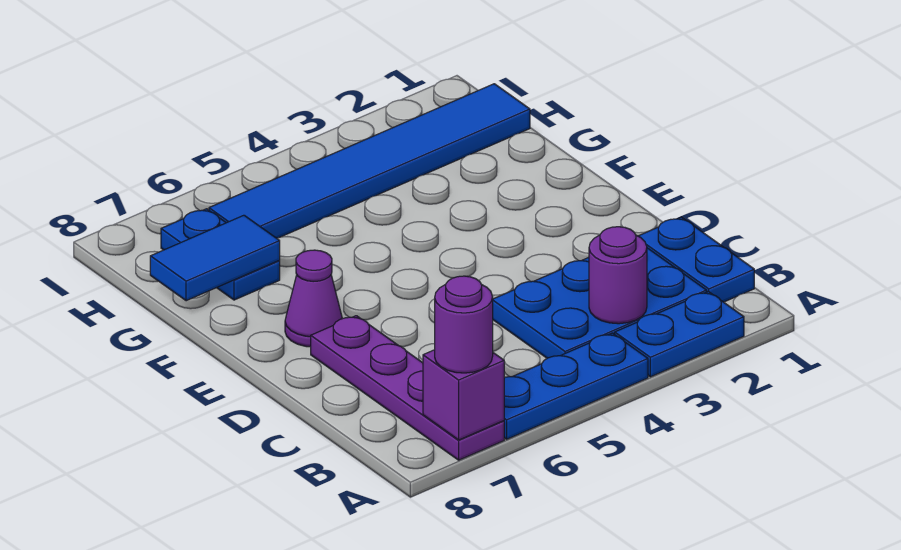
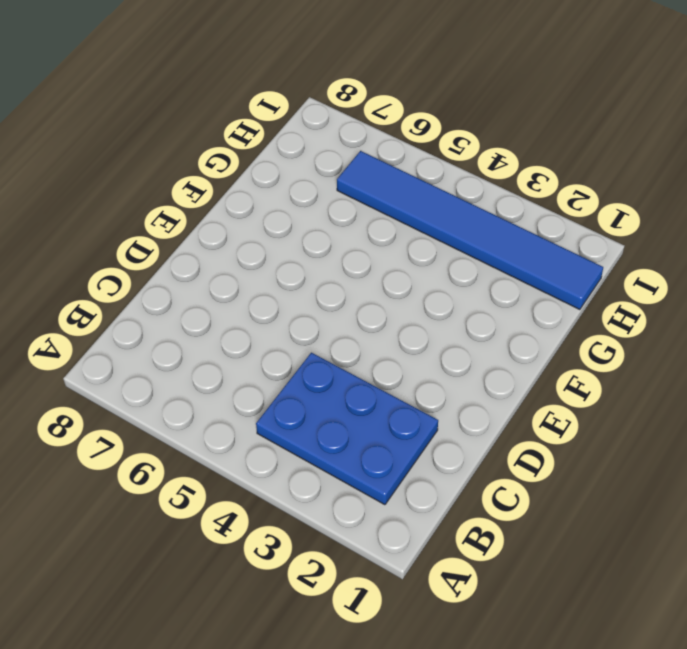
none -> blue plate A2:A3 level 1
none -> blue plate A4:A6 level 1
none -> purple plate A7:D7 level 1

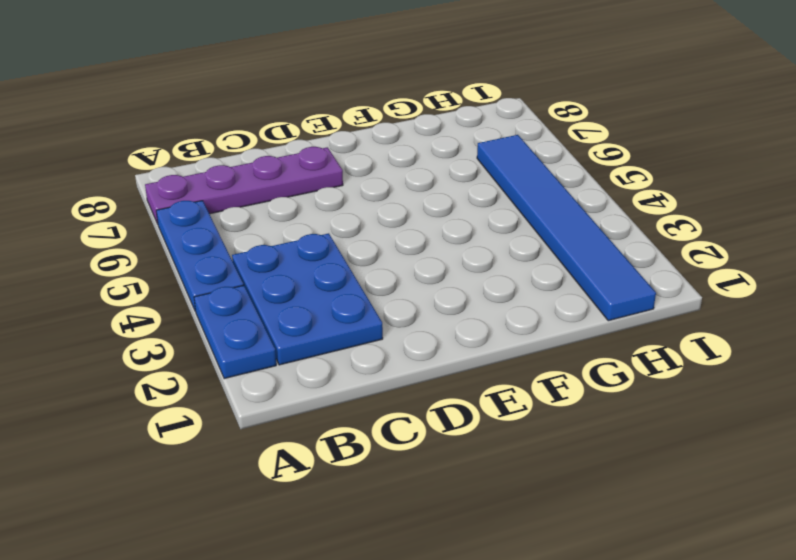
none -> blue plate B1:C1 level 1
none -> purple cone E7 level 1
none -> blue plate G7:H7 level 1

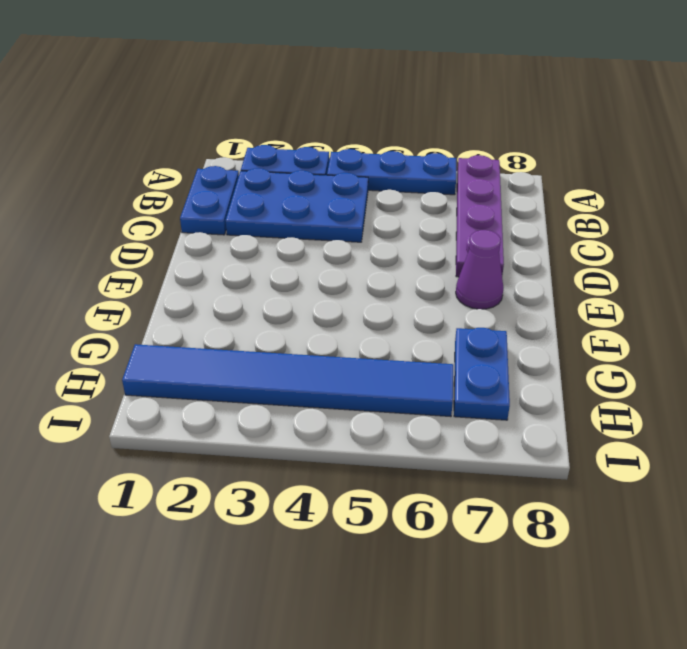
none -> purple brick A7 level 2
none -> purple round brick B3 level 2
none -> blue tile G7:G8 level 2

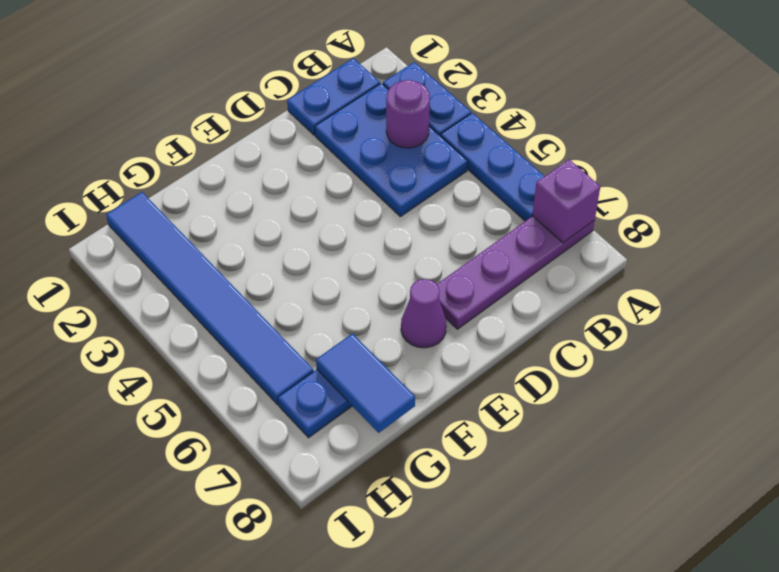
none -> purple round brick A7 level 3

